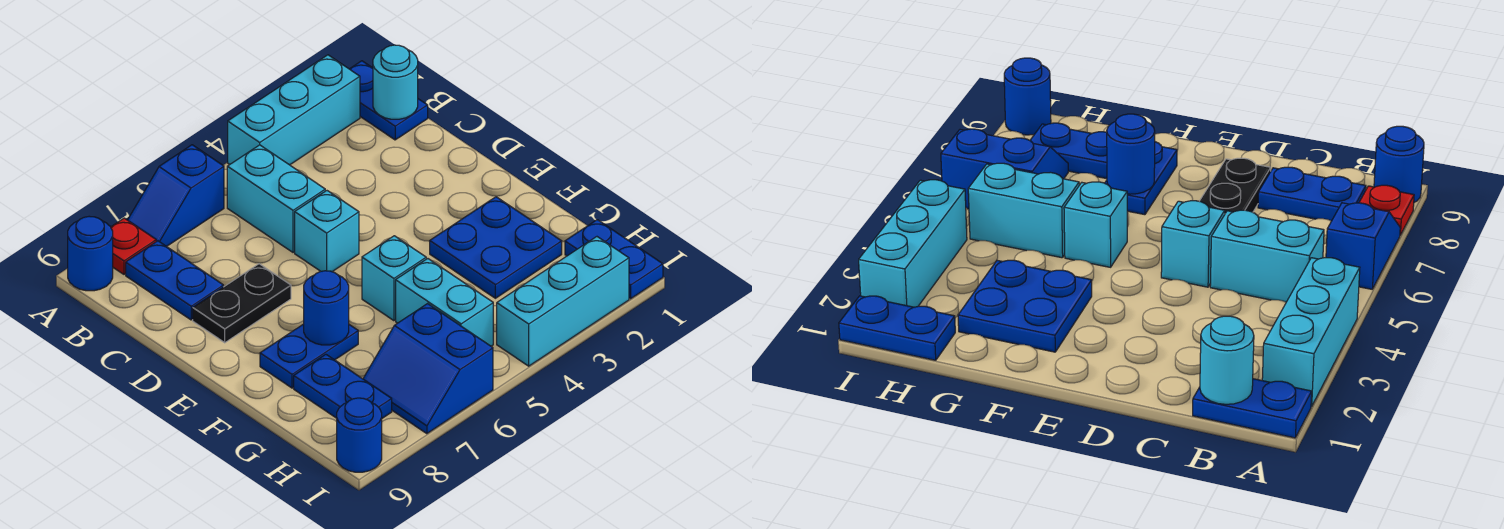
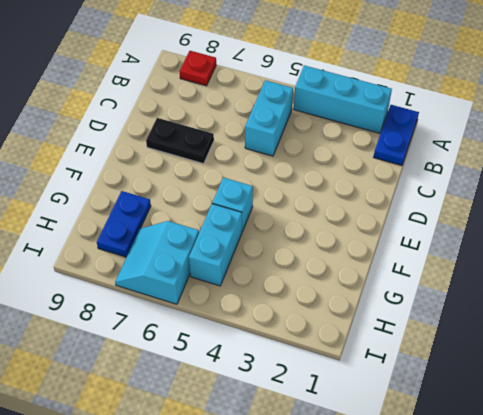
cyan slope H6:I7 level 1 top 6 -> blue slope H6:I7 level 1 top 6
none -> blue slope A6:A7 level 1 top 6
none -> blue round brick A9 level 1
none -> blue plate B8:C8 level 1

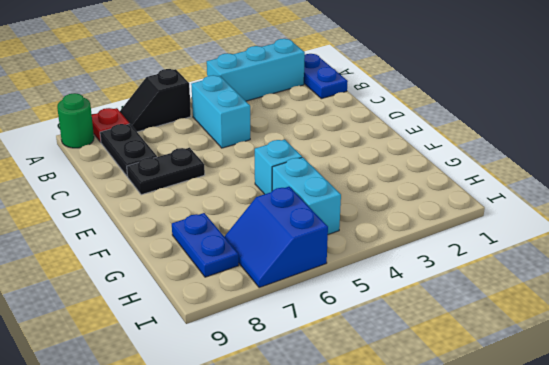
black slope A6:A7 level 1 top 6 -> blue slope A6:A7 level 1 top 6
green round brick A9 level 1 -> blue round brick A9 level 1
black plate B8:C8 level 1 -> blue plate B8:C8 level 1
none -> cyan brick D5 level 1
none -> blue plate F2:G3 level 1
none -> blue plate F7:F8 level 1

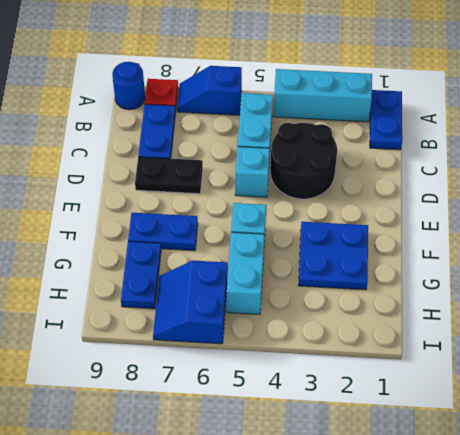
black round brick C3:D4 level 1 -> none
none -> blue plate H1:I1 level 1
none -> cyan brick I2:I4 level 1
none -> blue round brick I9 level 1

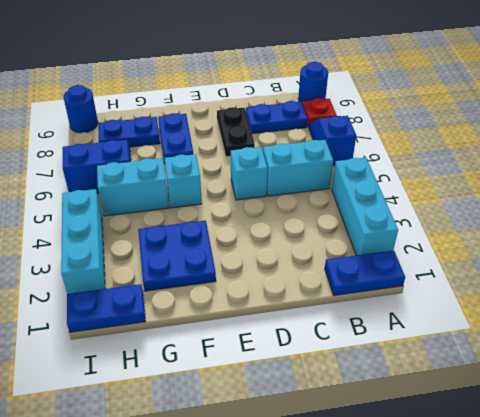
none -> cyan round brick B1 level 2
none -> blue round brick F7 level 2

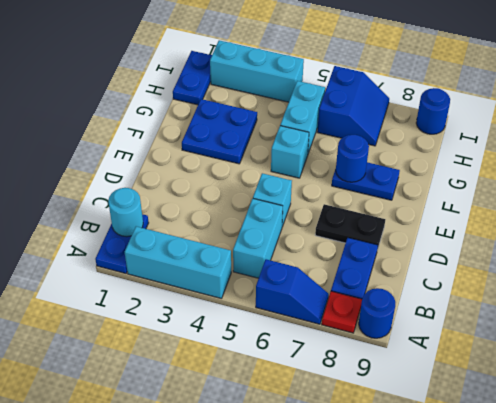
none -> blue plate G8:H8 level 1

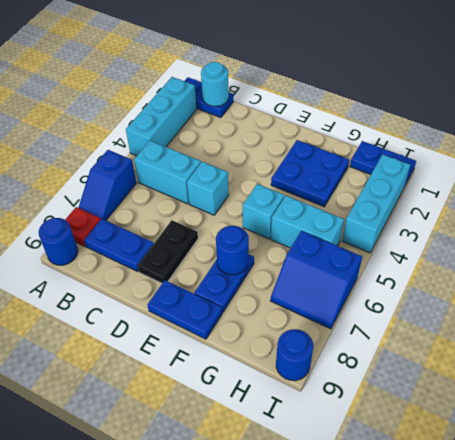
blue plate E9:F9 level 1 -> blue plate G8:H8 level 1

